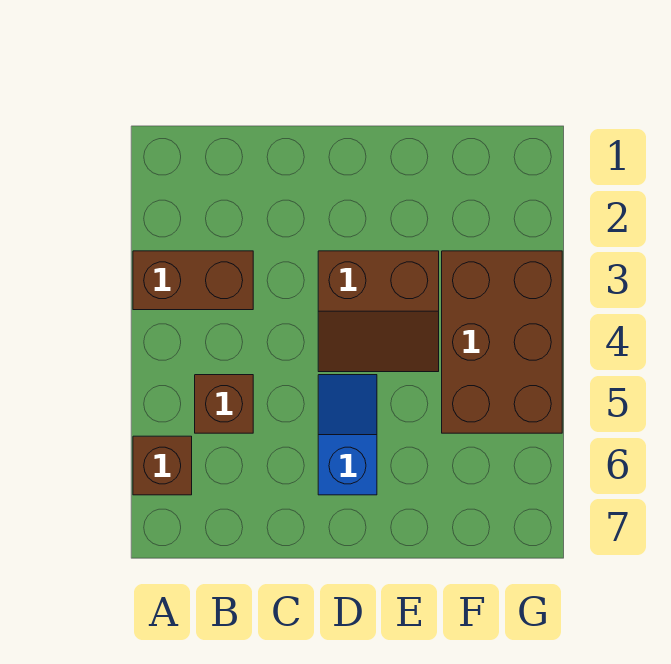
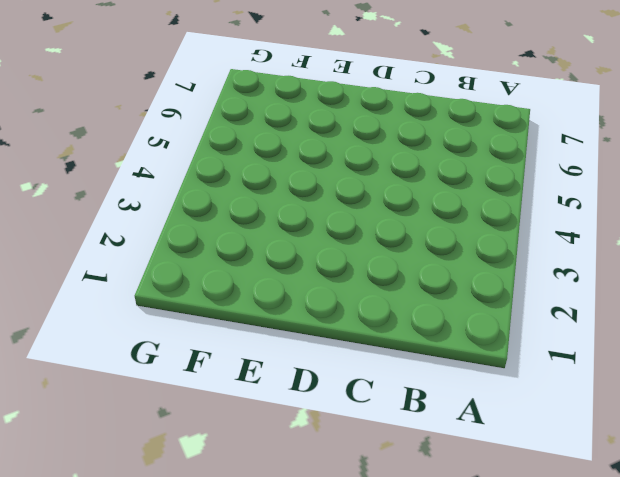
none -> brown brick A3:B3 level 1
none -> brown brick A6 level 1

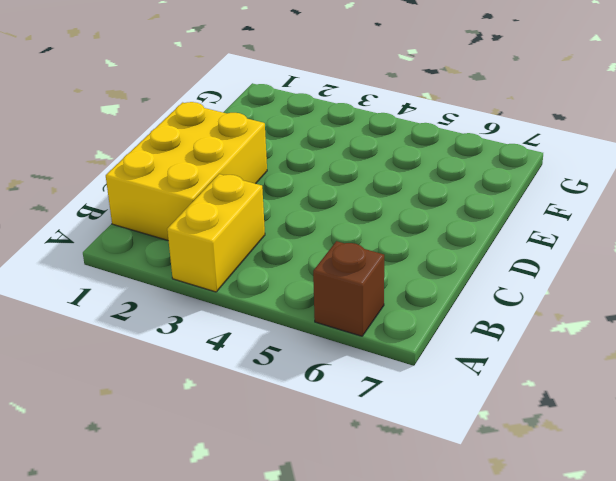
yellow brick A3:B3 level 1 -> brown brick A3:B3 level 1
yellow brick B1:D2 level 1 -> none
none -> brown brick B5 level 1
none -> brown slope D3:E4 level 1 top 3

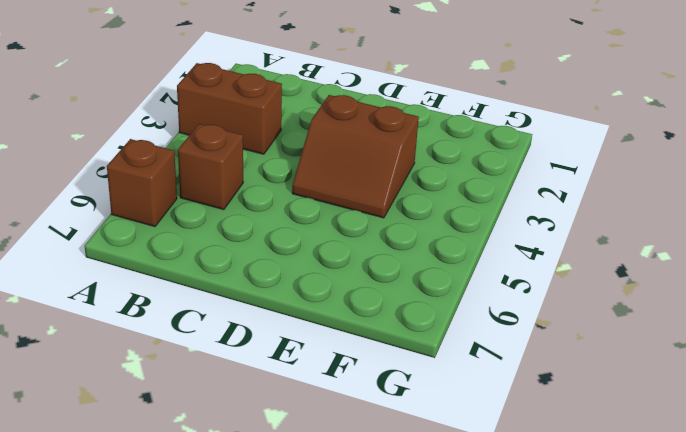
none -> blue slope D5:D6 level 1 top 6
none -> brown brick F3:G5 level 1

